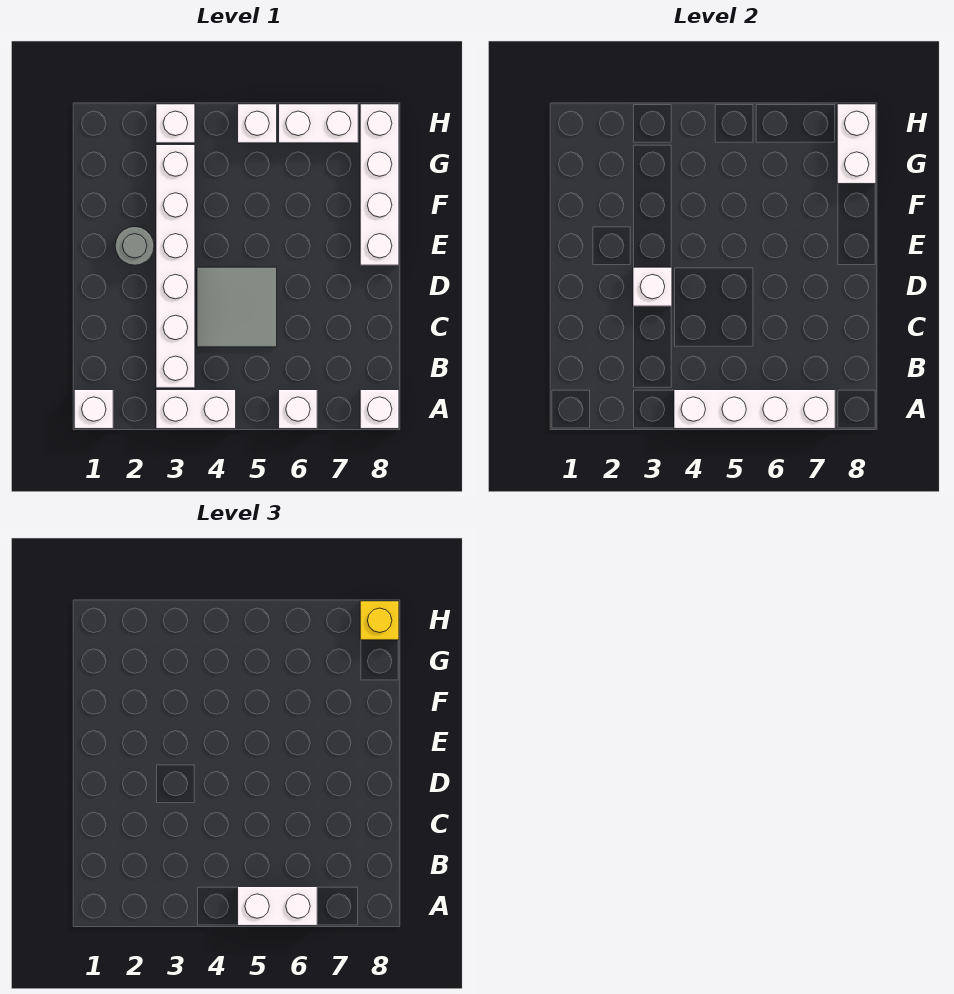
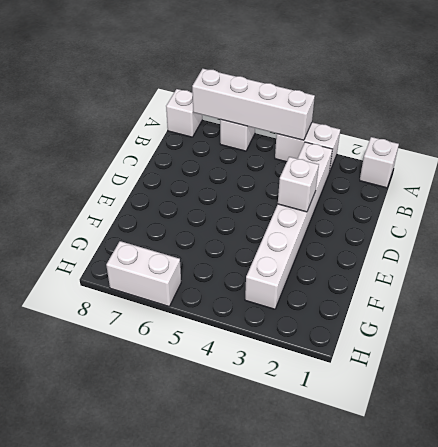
none -> grey tile C4:D5 level 1
none -> grey round brick E2 level 1
none -> white brick E8:H8 level 1

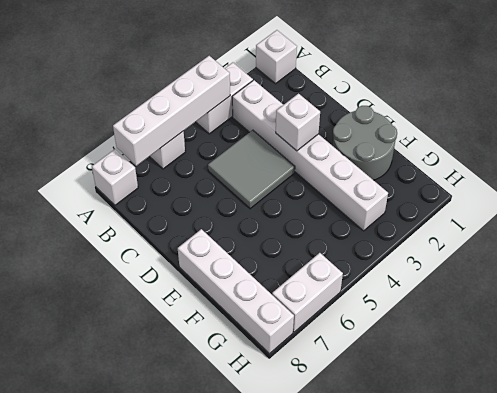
grey round brick E1:F2 level 1 -> grey round brick E2 level 1
none -> white brick H3 level 1
none -> white brick H5 level 1
none -> white brick G8:H8 level 2

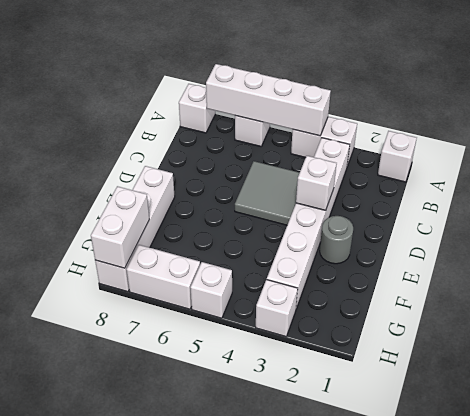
none -> white brick A5:A6 level 3
none -> yellow brick H8 level 3

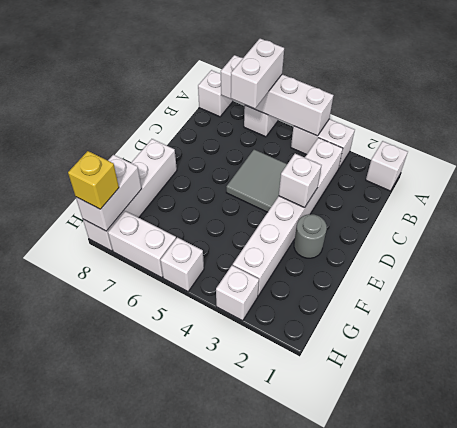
white brick A6:B6 level 3 -> white brick A5:A6 level 3

